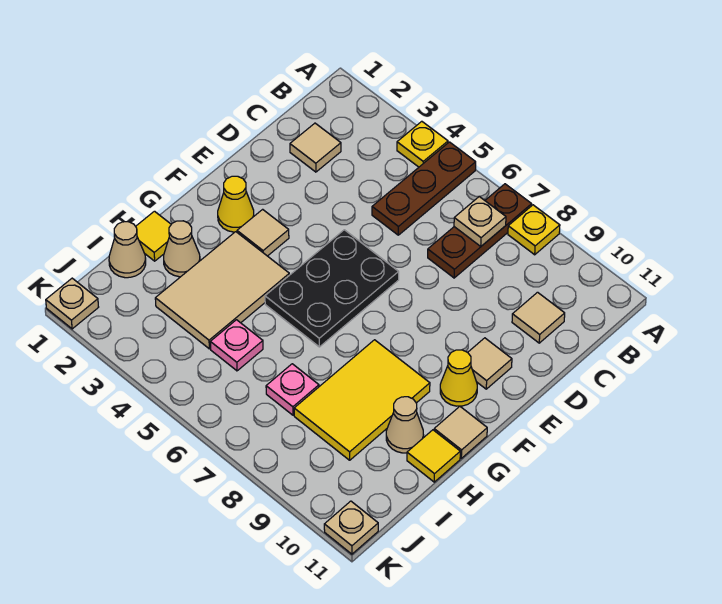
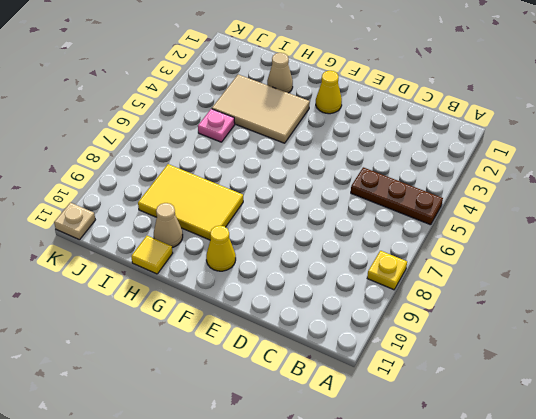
none -> yellow plate A4 level 1
none -> brown plate A7:C7 level 1
none -> tan tile C2 level 1

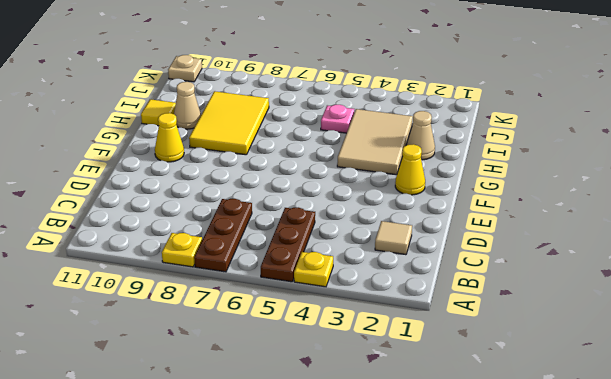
none -> tan tile C10 level 1
none -> black plate E5:G6 level 1
none -> tan tile E10 level 1

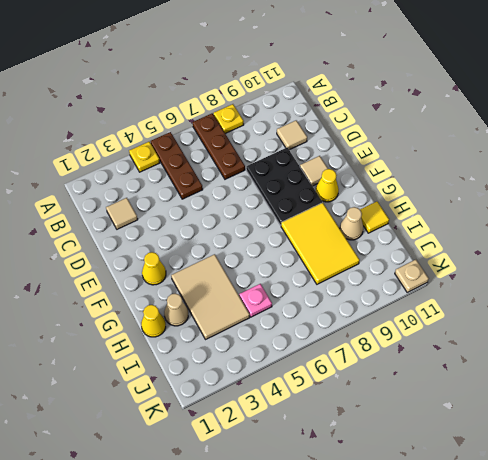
black plate D8:F9 level 1 -> black plate E5:G6 level 1
yellow cone H1 level 1 -> yellow tile H1 level 1
none -> tan tile F3 level 1
none -> tan tile G11 level 1
none -> tan cone I1 level 1

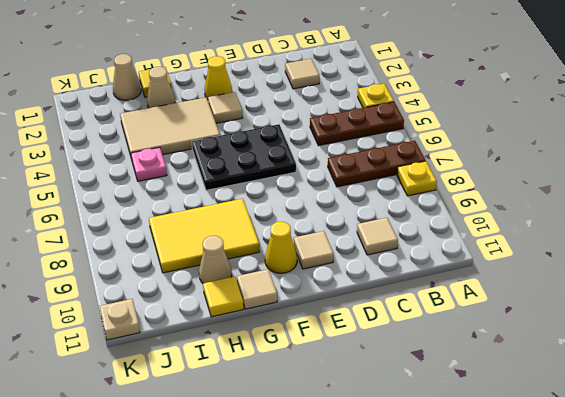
none -> pink plate I7 level 1
none -> tan plate K1 level 1
none -> tan plate B7 level 2

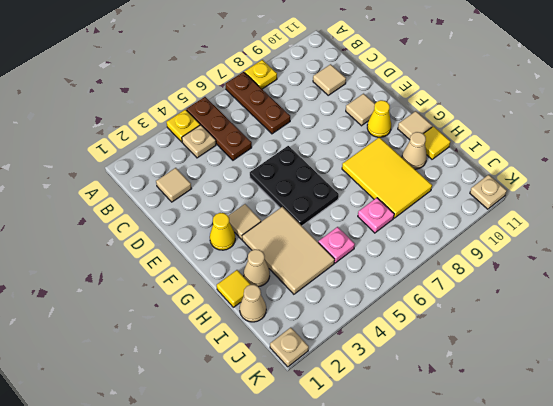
tan plate B4 level 1 -> tan plate B7 level 2

